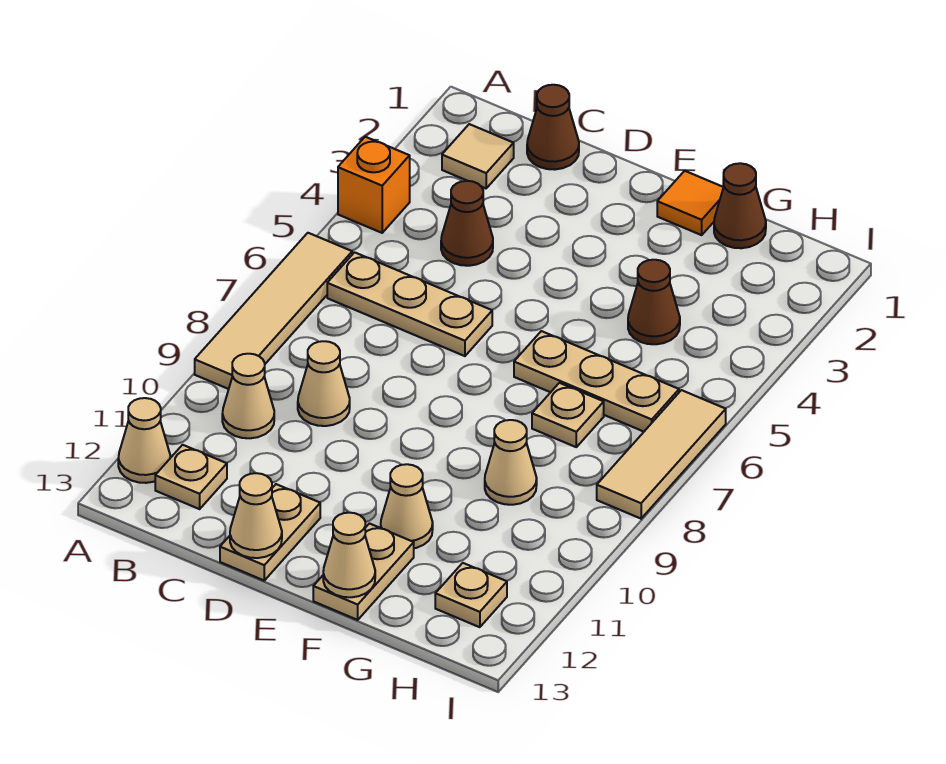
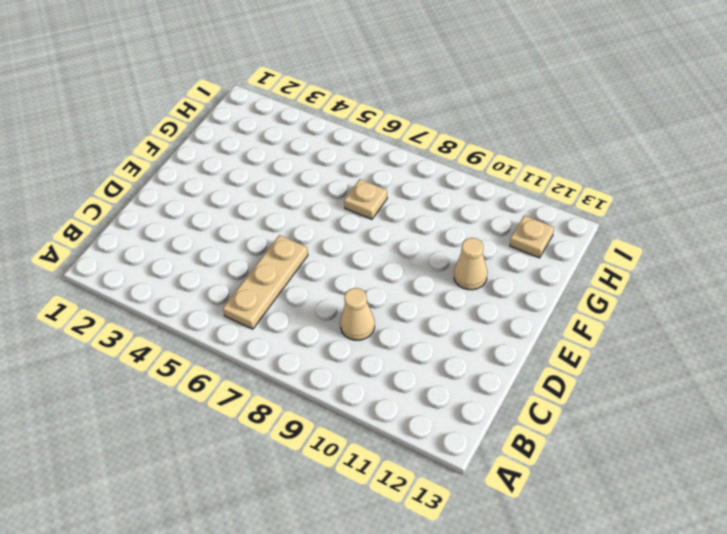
none -> orange brick A4 level 1
none -> tan tile A6:A9 level 1
none -> tan cone A12 level 1

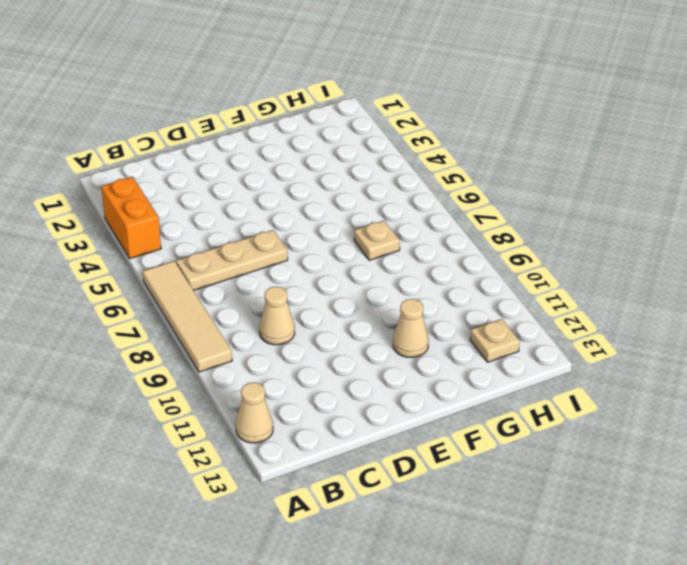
orange brick A3:A4 level 1 -> orange brick A4 level 1
none -> tan tile B2 level 1
none -> tan cone B10 level 1
none -> tan plate B12 level 1

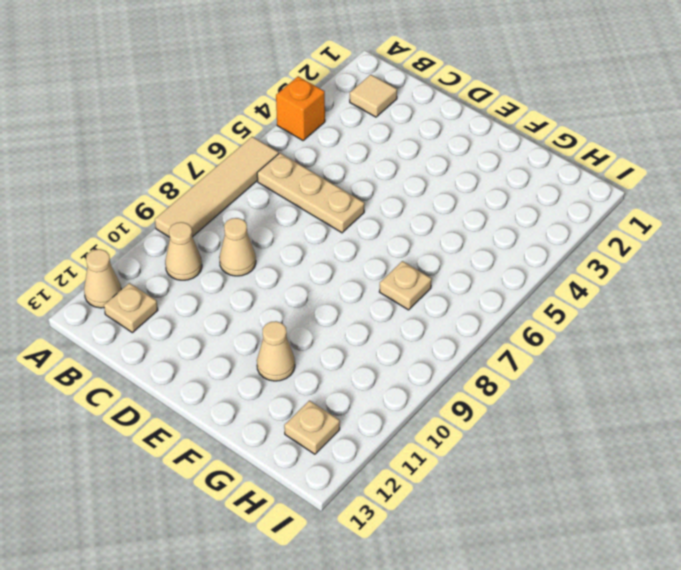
none -> brown cone C1 level 1
none -> brown cone C4 level 1
none -> tan plate D12:D13 level 1

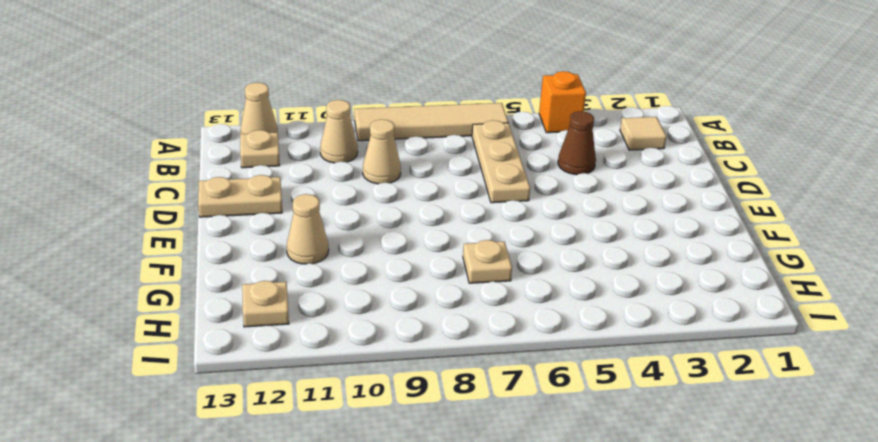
none -> brown cone C1 level 1
none -> orange tile F1 level 1
none -> tan plate F6:H6 level 1

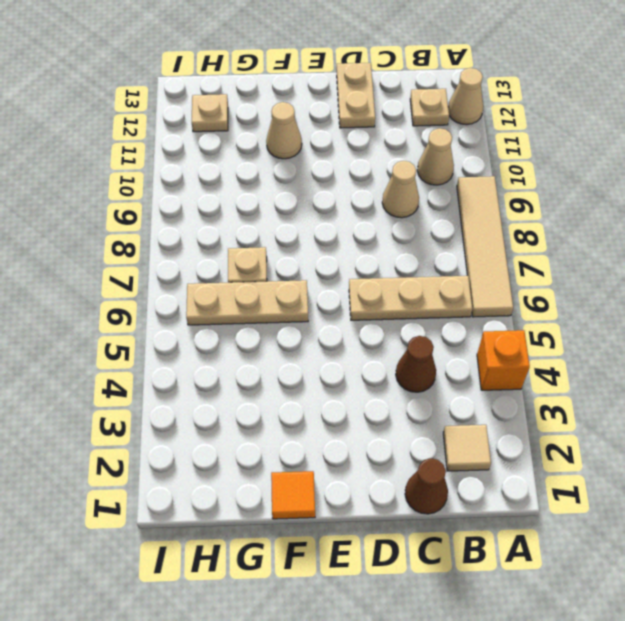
none -> tan plate F12:F13 level 1
none -> brown cone G1 level 1
none -> brown cone G4 level 1

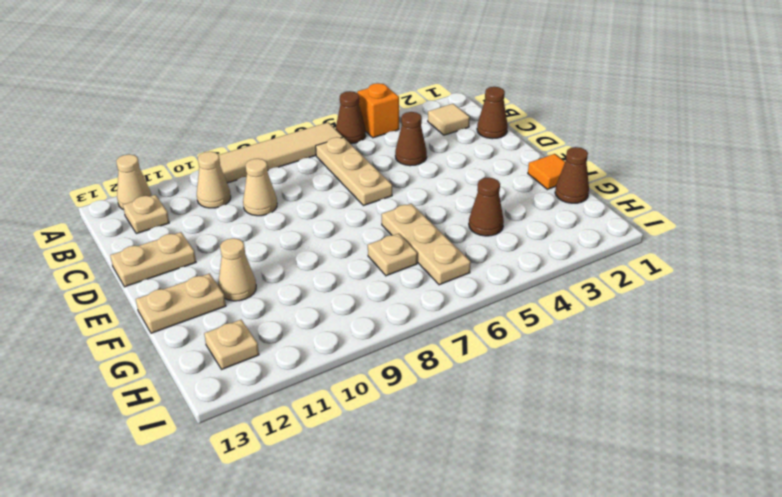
brown cone A5 level 1 -> none
none -> tan cone G9 level 1
none -> tan tile I6:I8 level 1
none -> tan cone D13 level 2

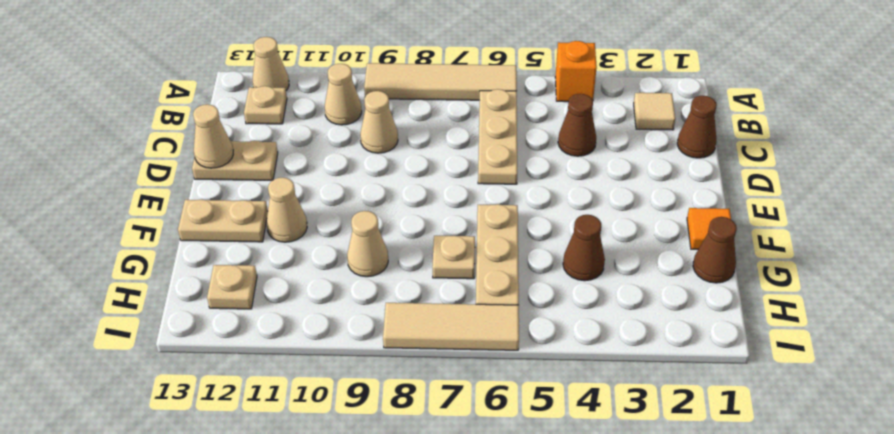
none -> tan cone F13 level 2

